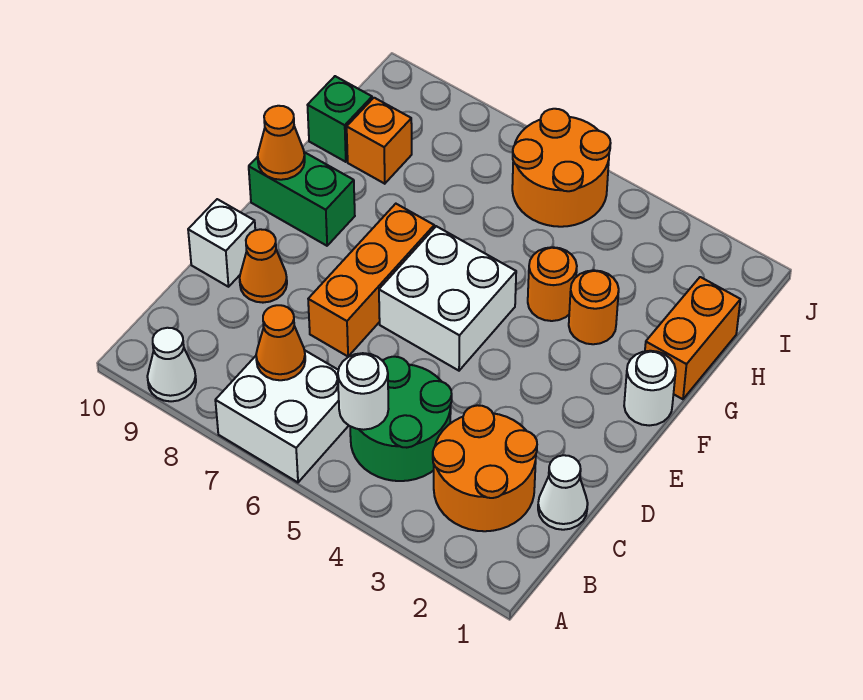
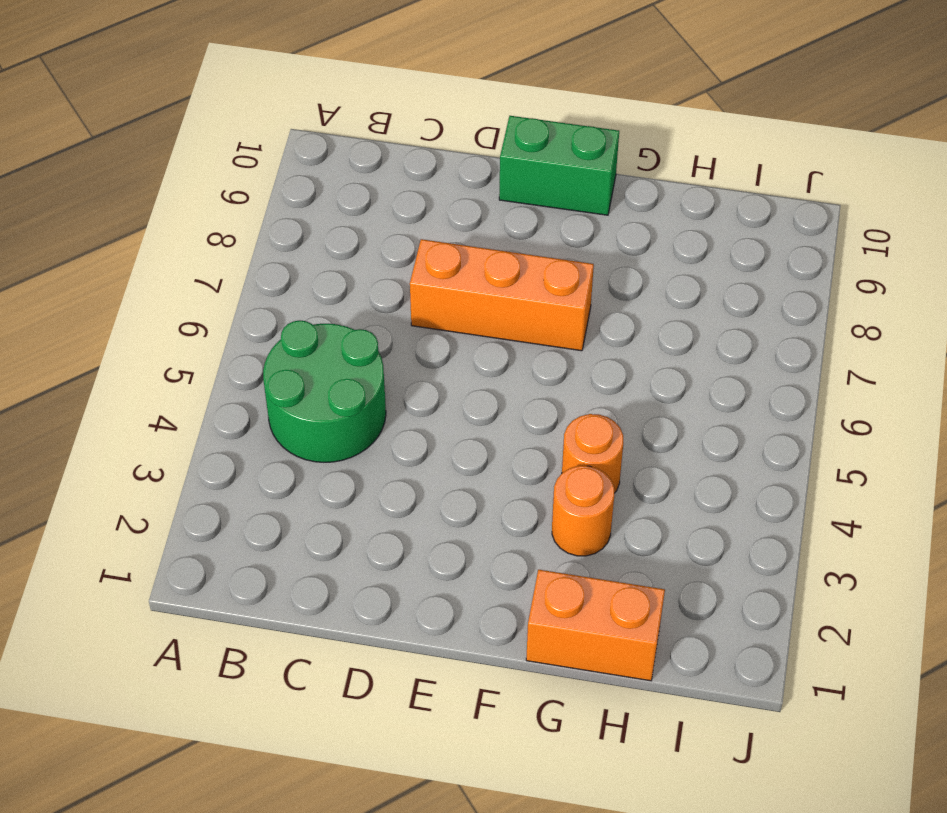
green brick E10:F10 level 1 -> green brick F9:F10 level 1
none -> white brick A6:B7 level 1
none -> white cone A9 level 1
none -> orange round brick B2:C3 level 1

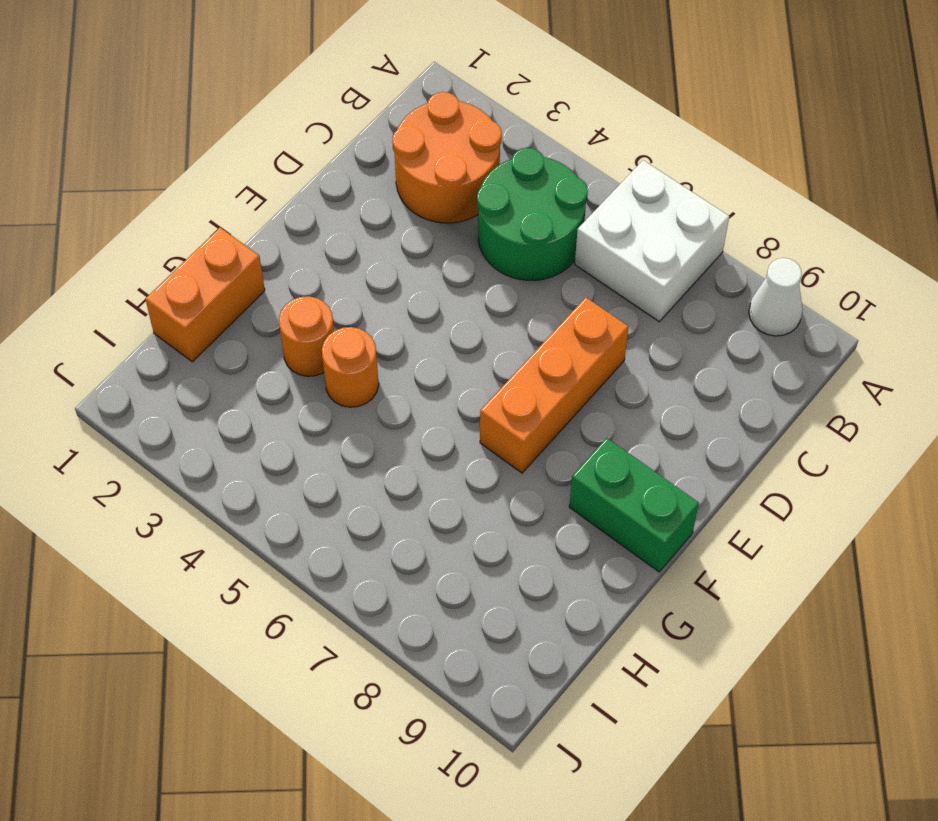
none -> white cone C1 level 1
none -> orange cone D9 level 1
none -> white brick D10 level 1

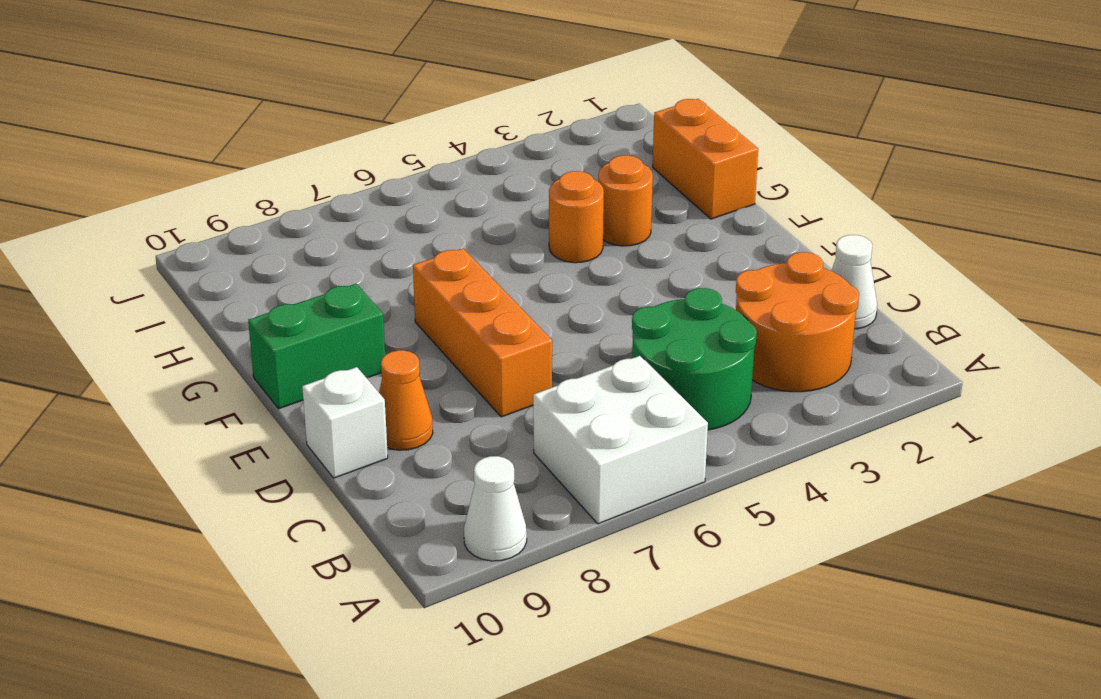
none -> white brick E5:F6 level 1
none -> white round brick F1 level 1
none -> orange brick H9 level 1

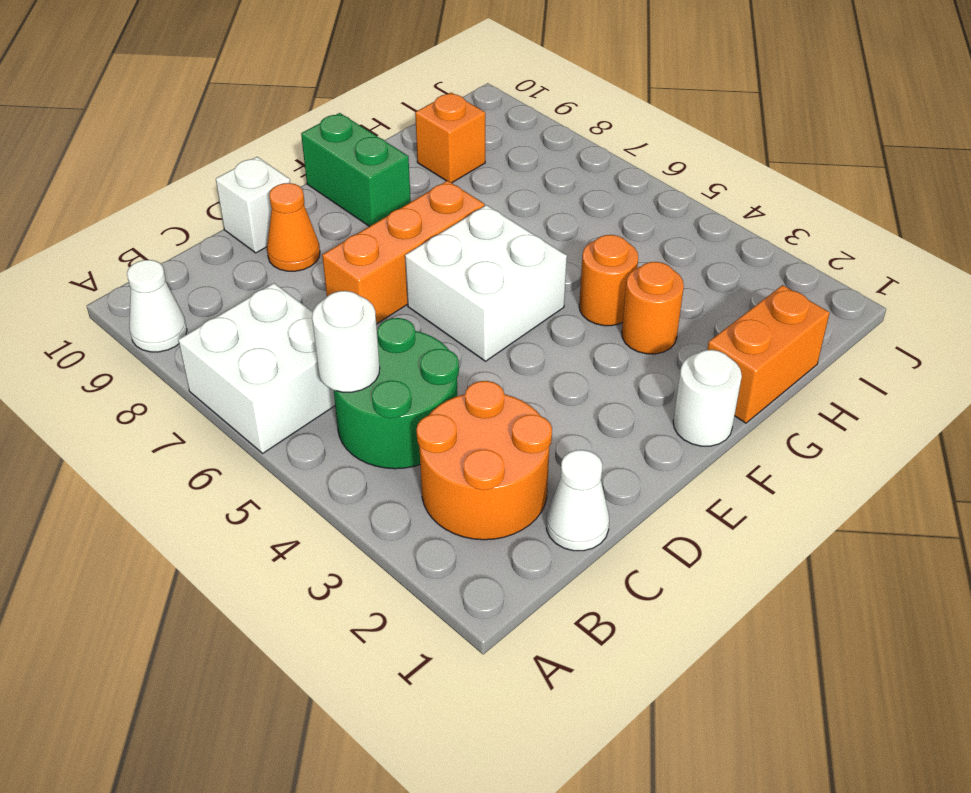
none -> green brick H10 level 1
none -> orange round brick I5:J6 level 1
none -> orange cone B7 level 2

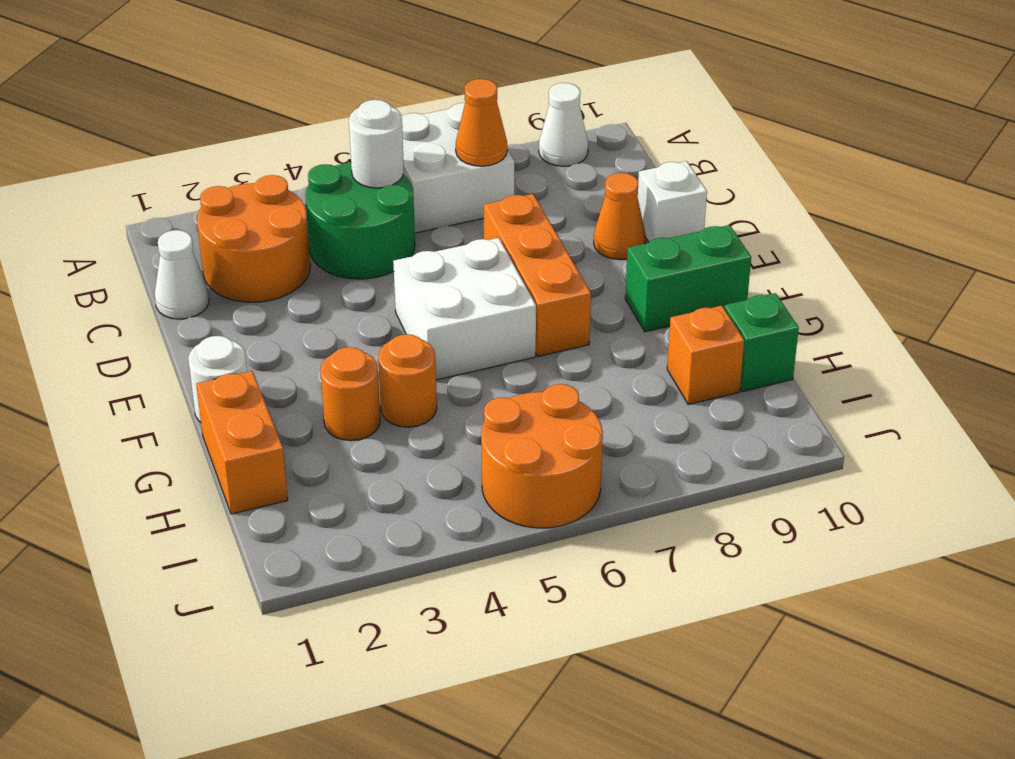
none -> orange cone F10 level 2

